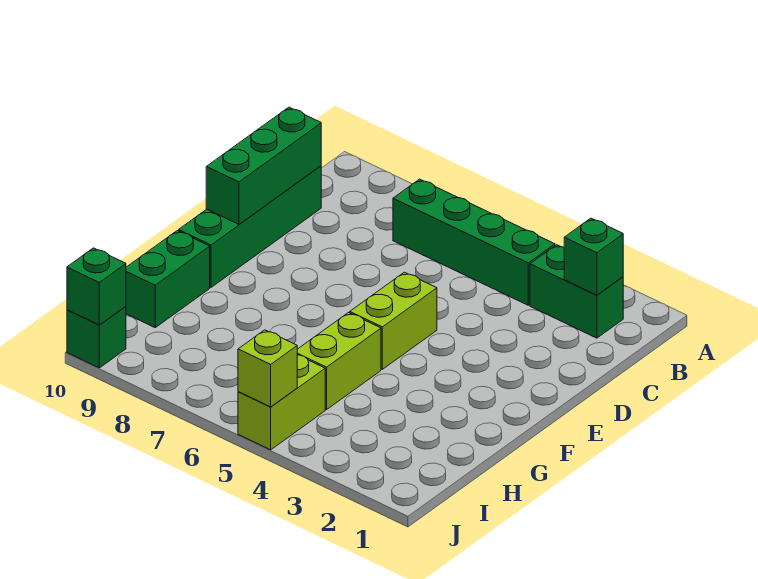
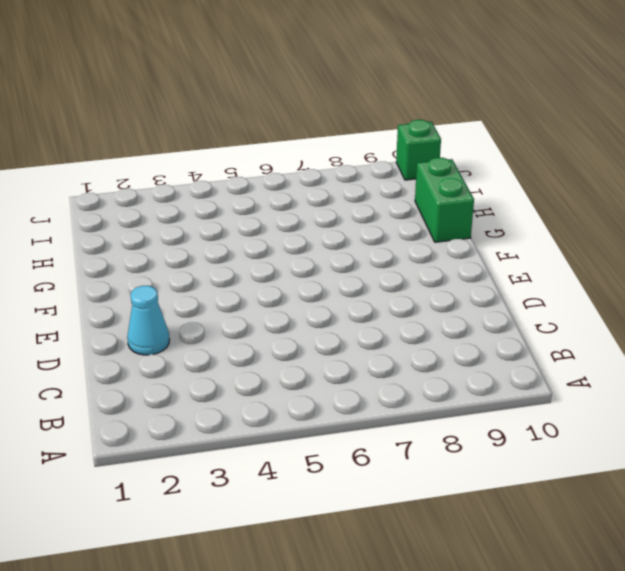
cyan cone D2 level 1 -> none
none -> green brick B2:B3 level 1
none -> green brick B4:B7 level 1
none -> green brick C10:F10 level 1

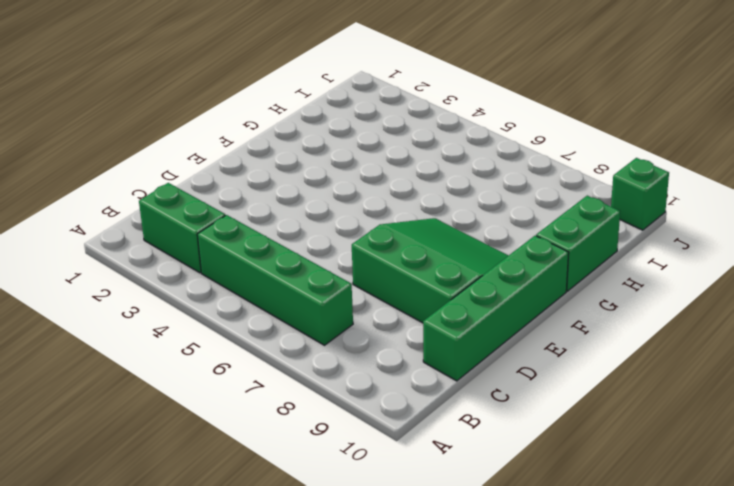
green slope D7:F9 level 1 top D -> none
none -> lime brick E5:F5 level 1
none -> lime brick G5:H5 level 1
none -> lime brick I5:J5 level 1

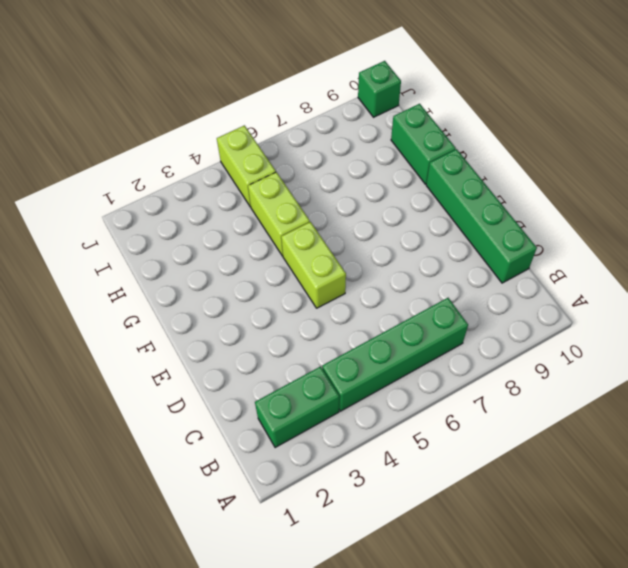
none -> green brick B2 level 2
none -> green brick C10:E10 level 2
none -> lime brick J5 level 2

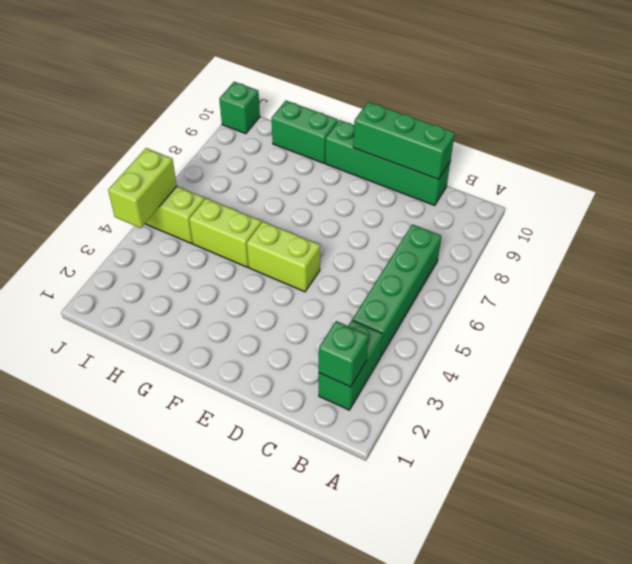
lime brick J4:J5 level 2 -> lime brick J5 level 2
none -> green brick J10 level 2

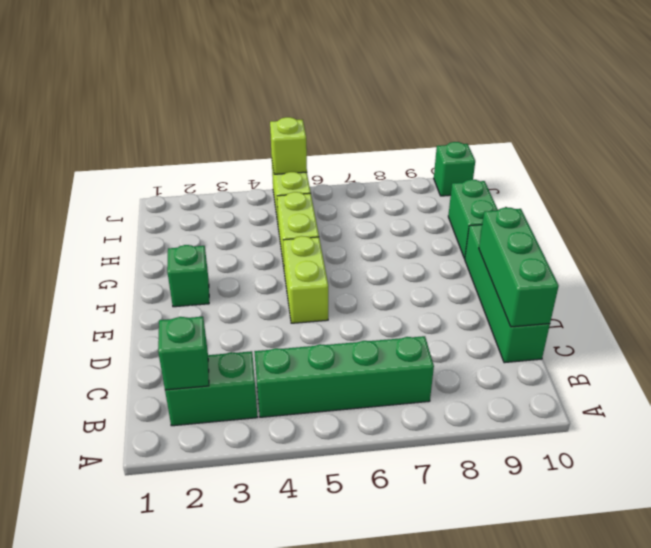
green brick F2 level 1 -> green brick J10 level 2

